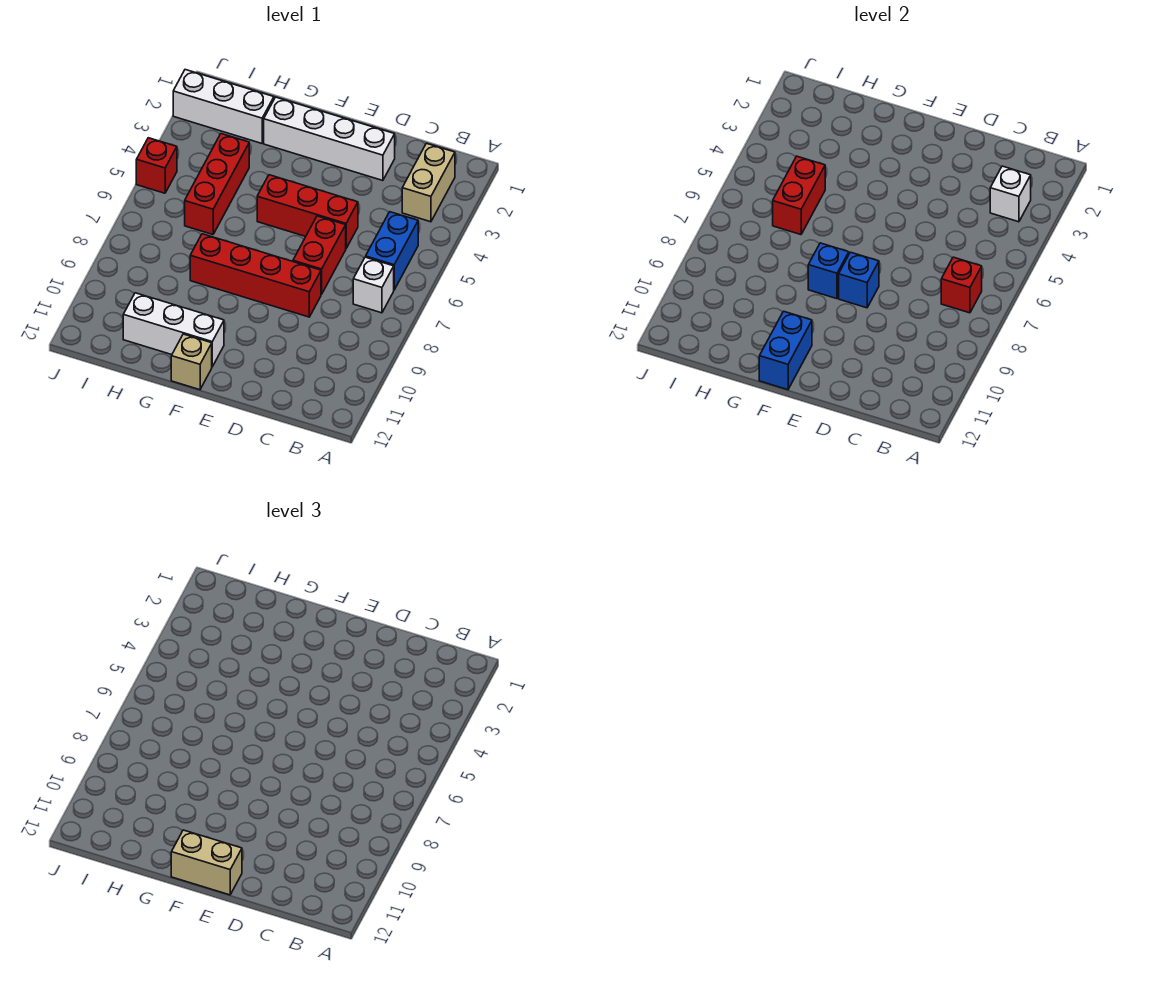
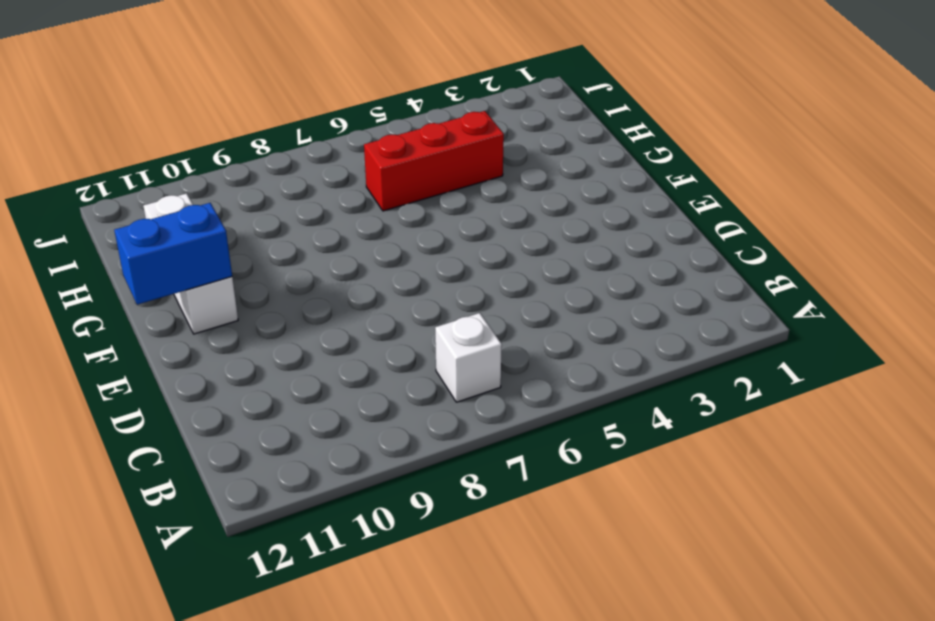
none -> tan brick B2:B3 level 1
none -> blue brick B5:B6 level 1
none -> white brick D2:G2 level 1

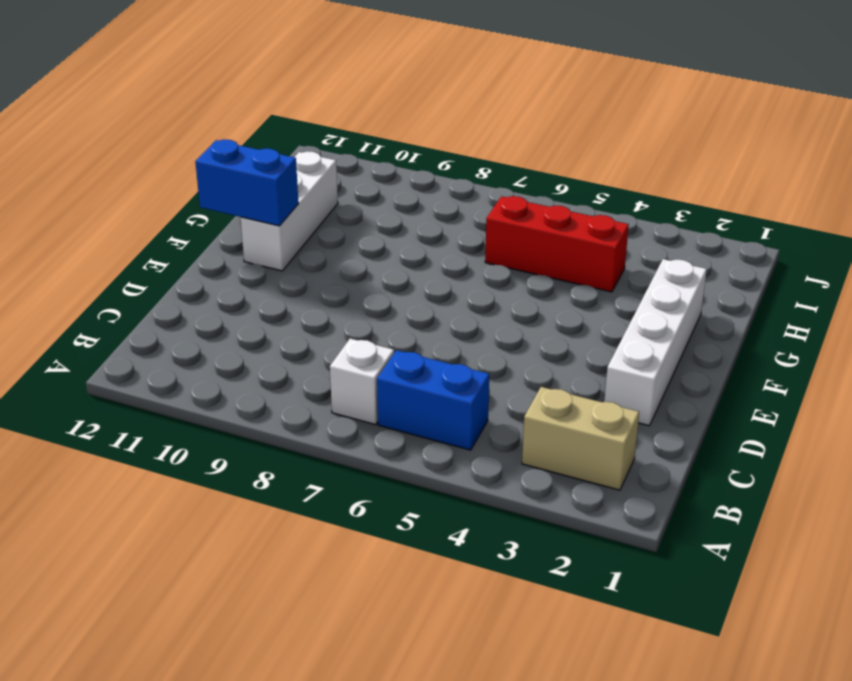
none -> red brick D5:F5 level 1
none -> red brick D6:D7 level 1
none -> red brick D8:G8 level 1

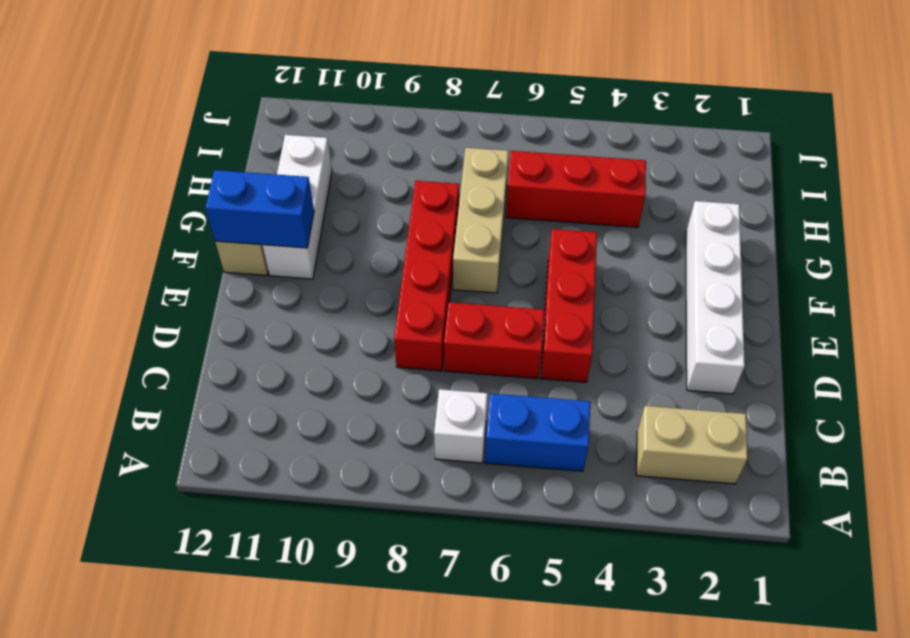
tan brick F7:H7 level 1 -> none
none -> white brick H2:J2 level 1
none -> red brick J5 level 1
none -> white brick B3 level 2

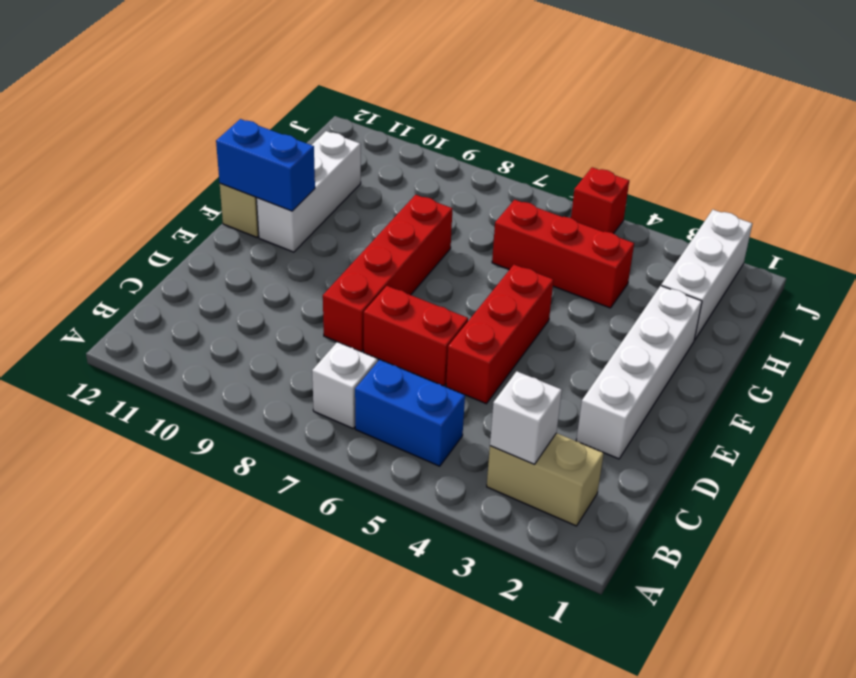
none -> red brick B7 level 2
none -> blue brick E8 level 2
none -> blue brick F8 level 2

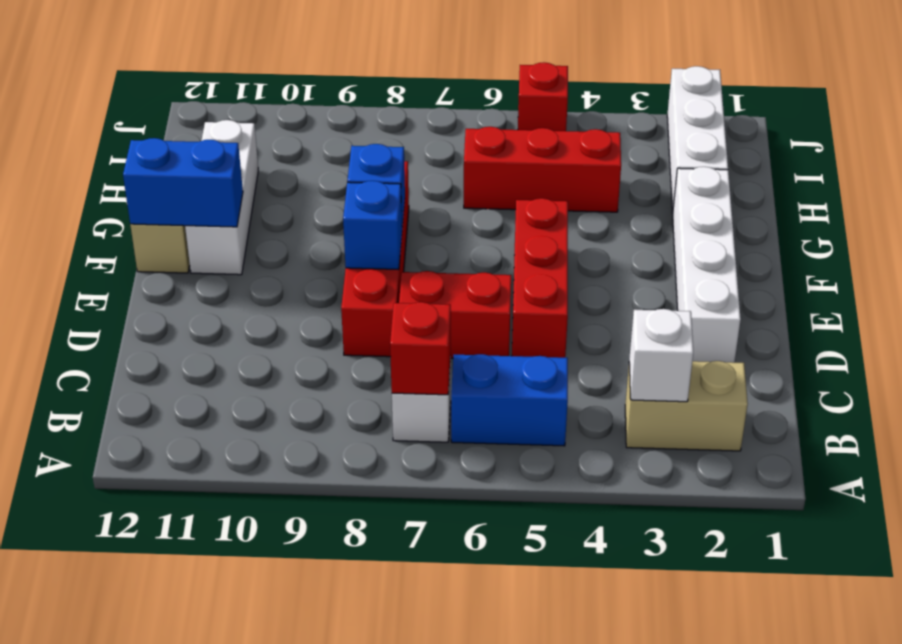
none -> red brick H5:H6 level 2
none -> tan brick E12:F12 level 3

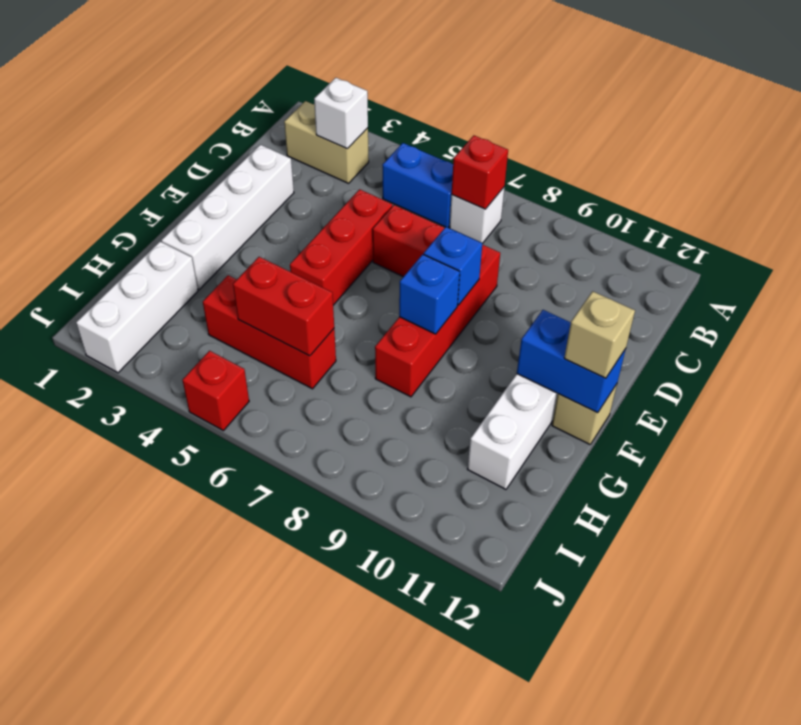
tan brick F12 level 3 -> tan brick E12:F12 level 3

